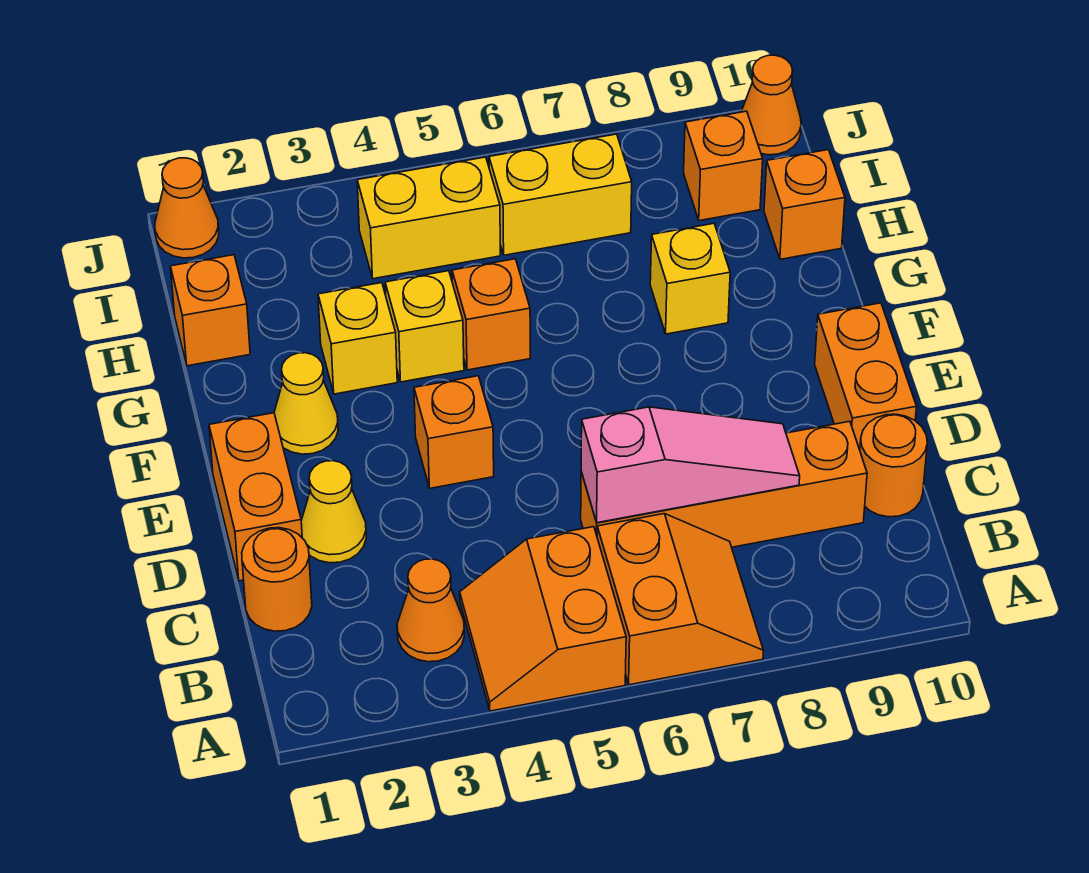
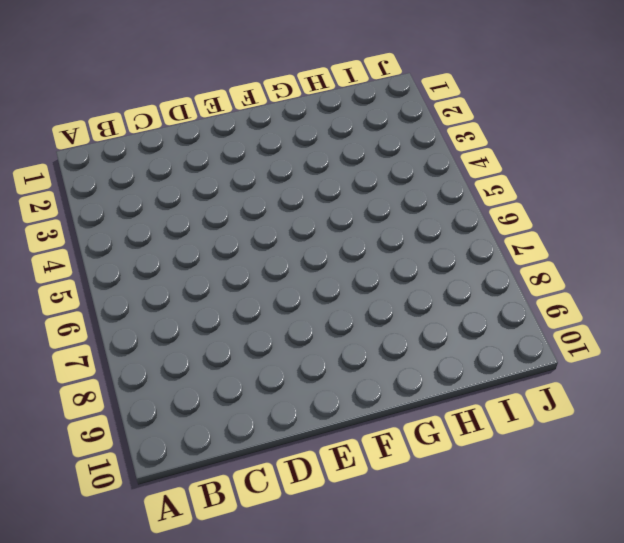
none -> orange slope A4:B5 level 1 top 5
none -> orange slope A6:B7 level 1 top 6
none -> orange cone B3 level 1

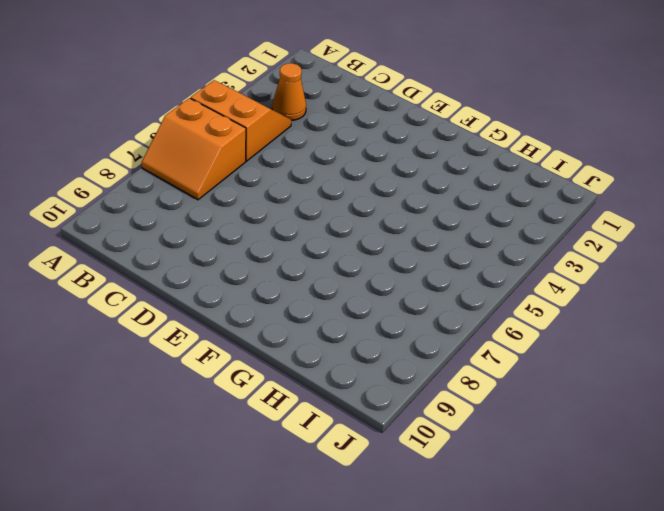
none -> orange round brick C1 level 1
none -> orange brick C6:C9 level 1
none -> orange round brick C10 level 1

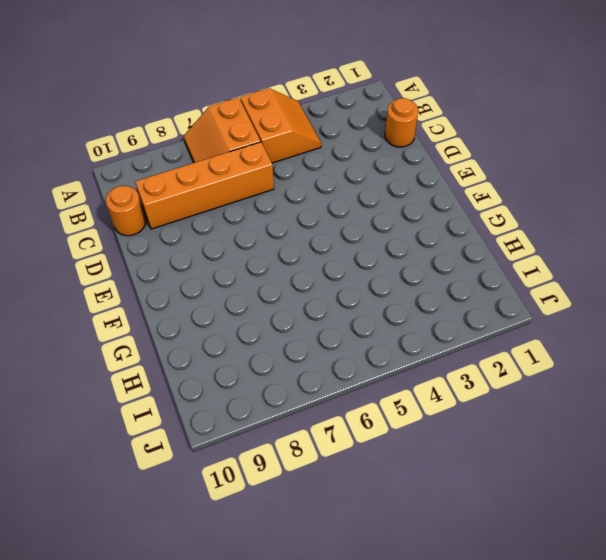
none -> orange cone B3 level 1
none -> orange brick D1:E1 level 1
none -> yellow cone D2 level 1

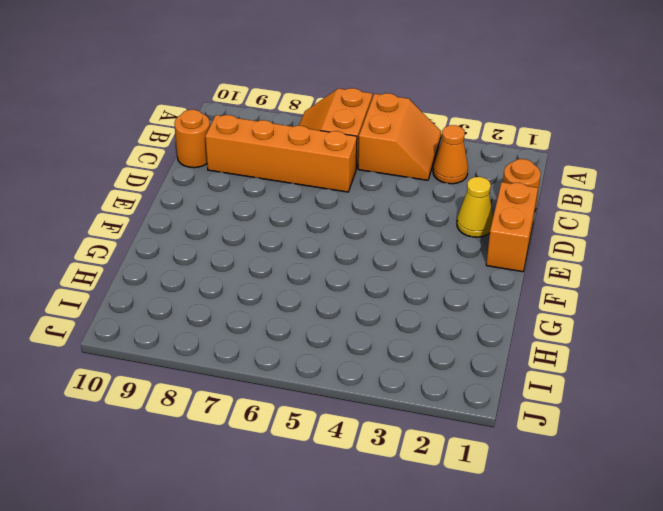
none -> orange brick D10:E10 level 1
none -> orange brick E4 level 1
none -> yellow cone F2 level 1

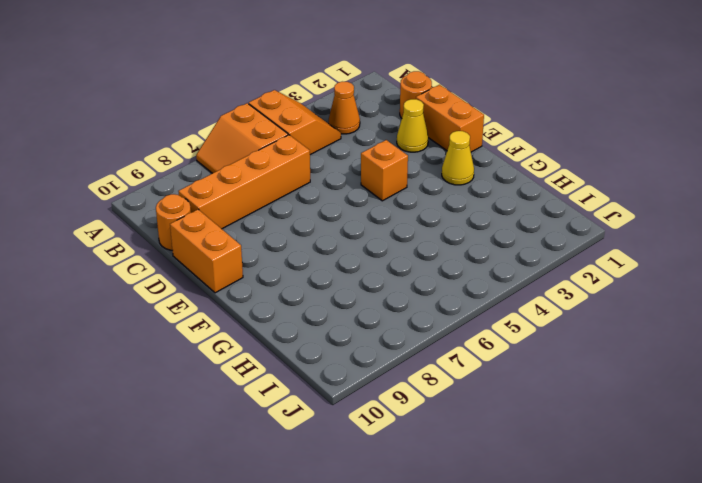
none -> yellow brick G3 level 1
none -> yellow brick G4 level 1
none -> orange brick G5 level 1

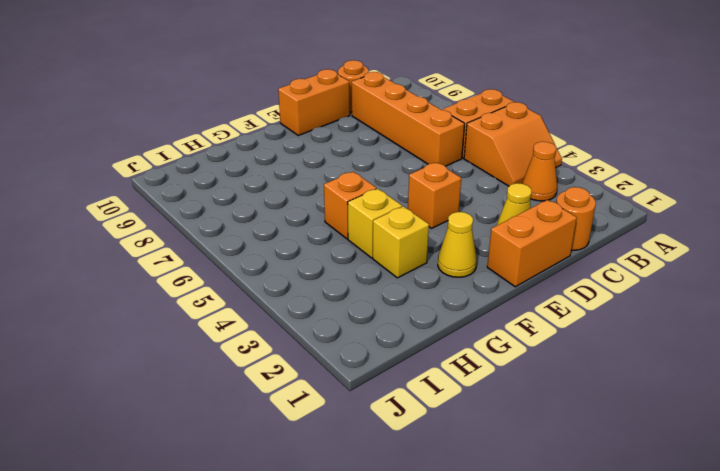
none -> yellow brick G8 level 1
none -> orange brick H1 level 1
none -> orange brick H10 level 1

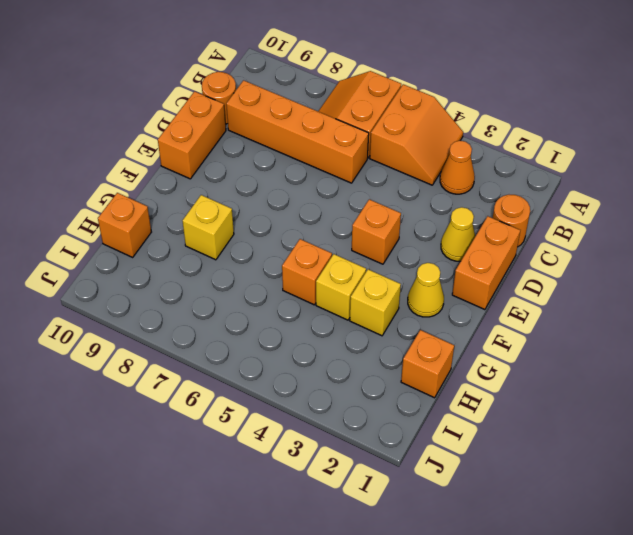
none -> yellow brick I4:I5 level 1
none -> yellow brick I6:I7 level 1
none -> orange brick I9 level 1

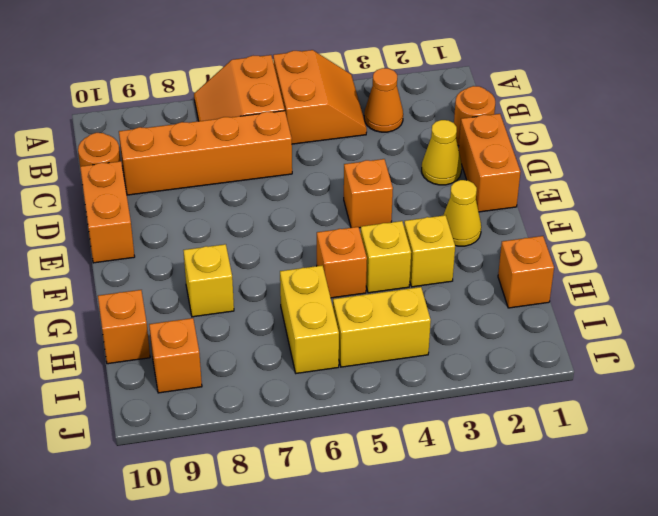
yellow brick H6:I6 level 1 -> yellow brick I6:I7 level 1
none -> orange cone J1 level 1
none -> orange cone J10 level 1
none -> pink slope C6:C8 level 2 top 6

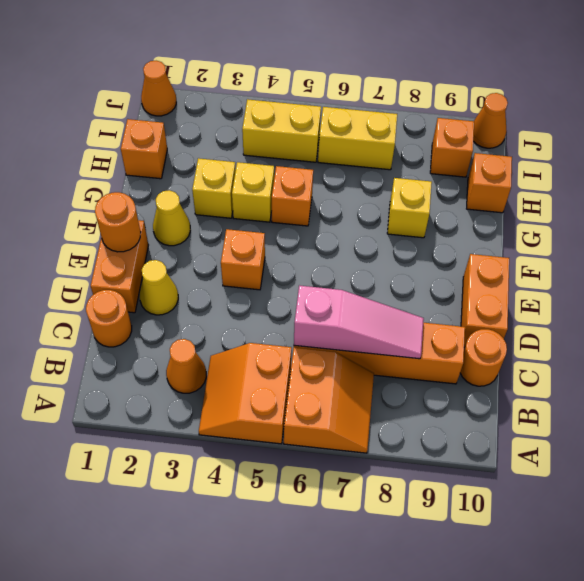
orange round brick E1 level 2 -> none

